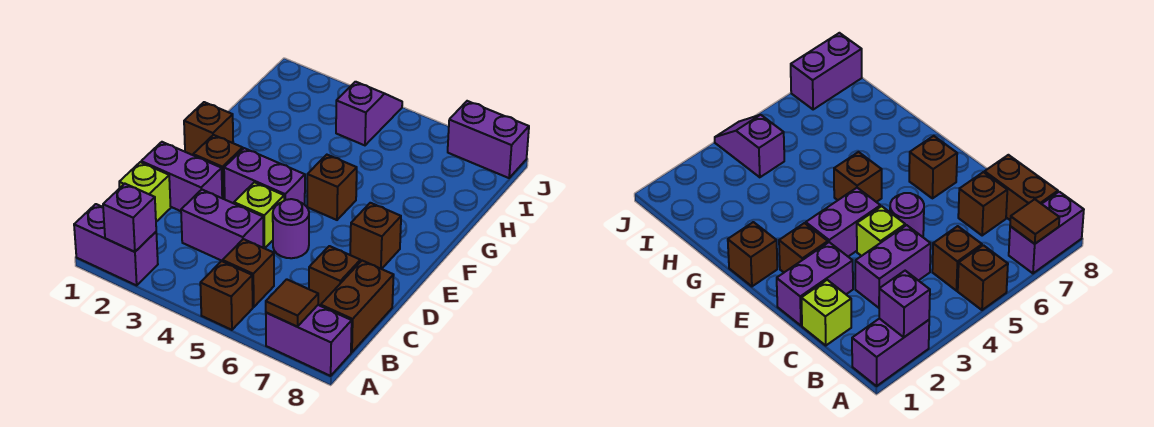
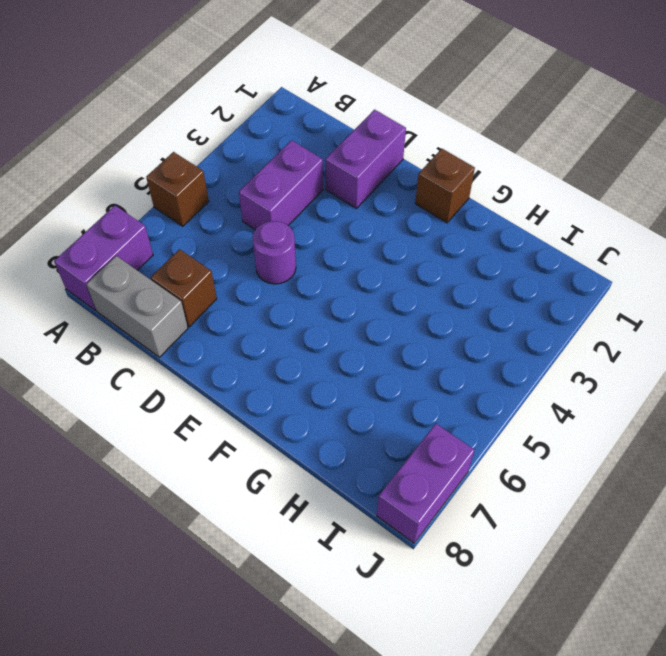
grey brick B8:C8 level 1 -> brown brick B8:C8 level 1
none -> purple brick A1:A2 level 1
none -> brown brick B5 level 1
none -> lime brick C1 level 1

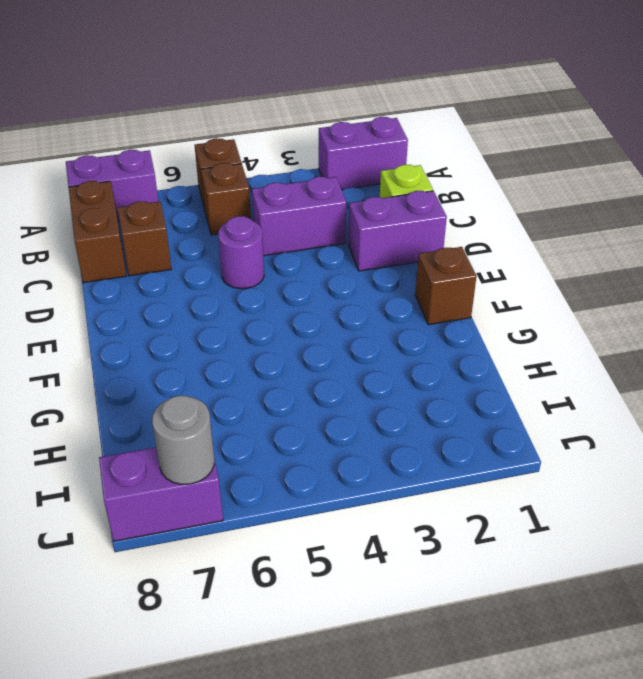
grey round brick J7 level 2 -> none
none -> lime brick D4 level 1
none -> brown brick E2 level 1
none -> purple brick E3:E4 level 1

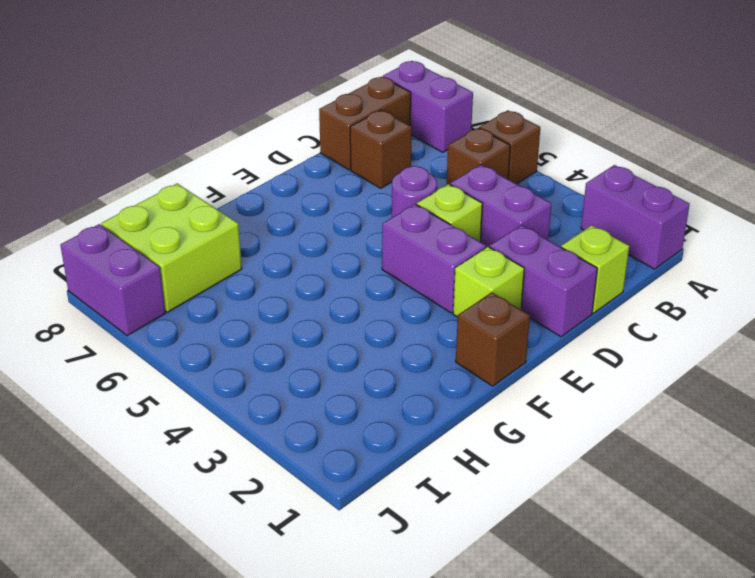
lime brick E2 level 1 -> brown brick E2 level 1
lime brick H7:I8 level 1 -> none
none -> brown brick E7 level 1
none -> brown brick F5 level 1
none -> purple slope I4:J4 level 1 top I

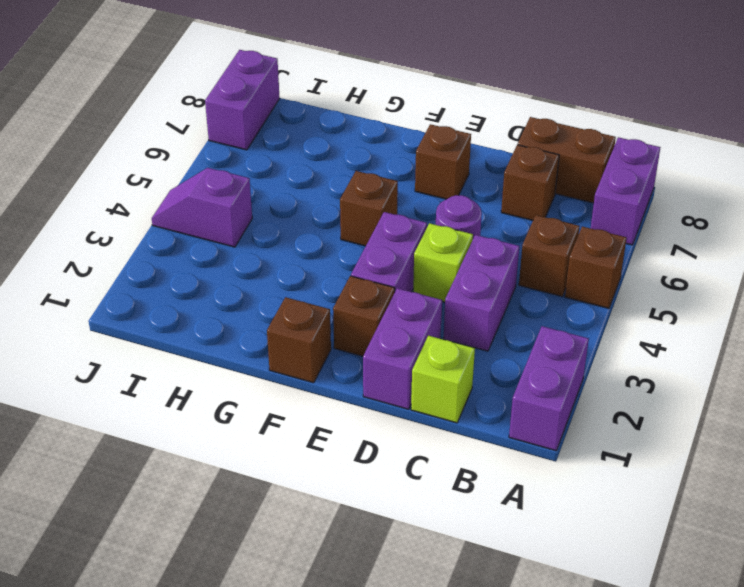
none -> purple brick A2 level 2
none -> brown tile A7 level 2

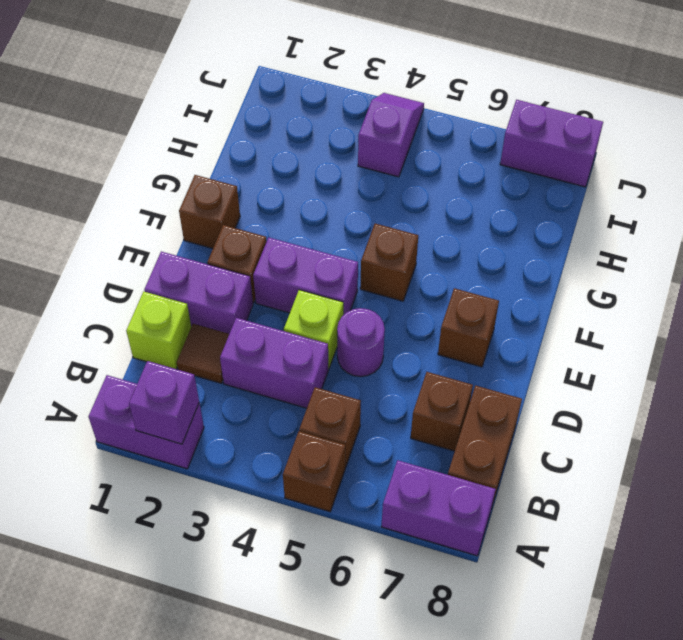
brown tile C2 level 1 -> brown tile A7 level 2

